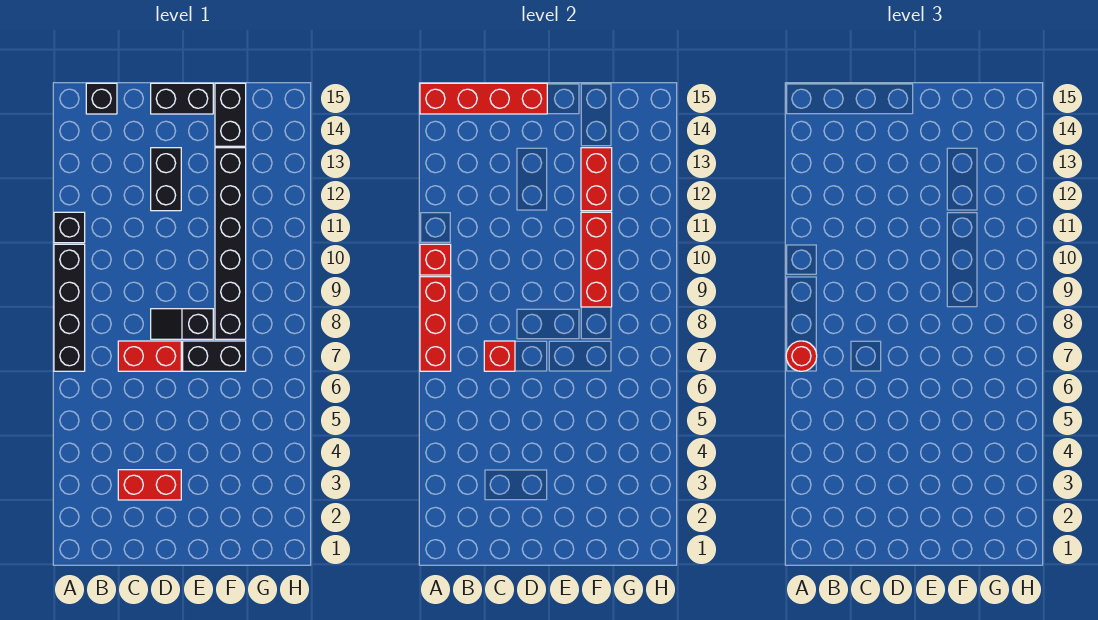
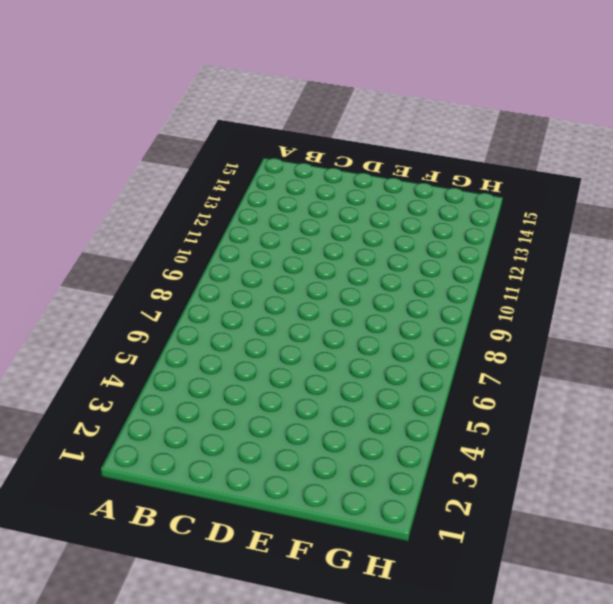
none -> black brick A7:A10 level 1
none -> black brick A11 level 1
none -> black brick B15 level 1

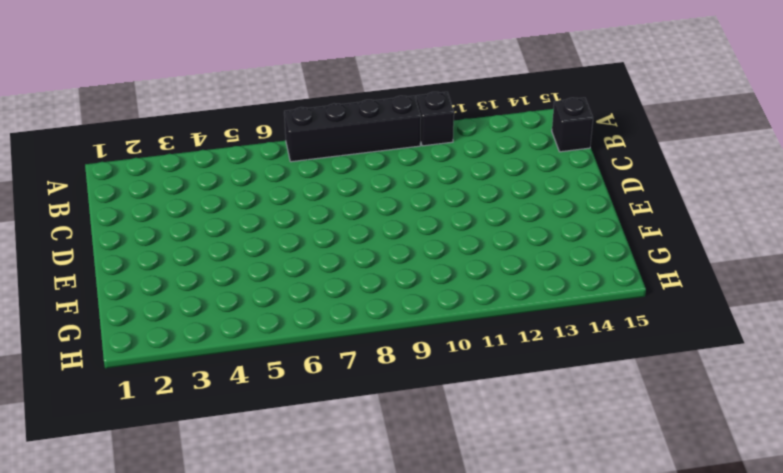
none -> red brick C3:D3 level 1
none -> red brick C7:D7 level 1
none -> black slope D8:E8 level 1 top E

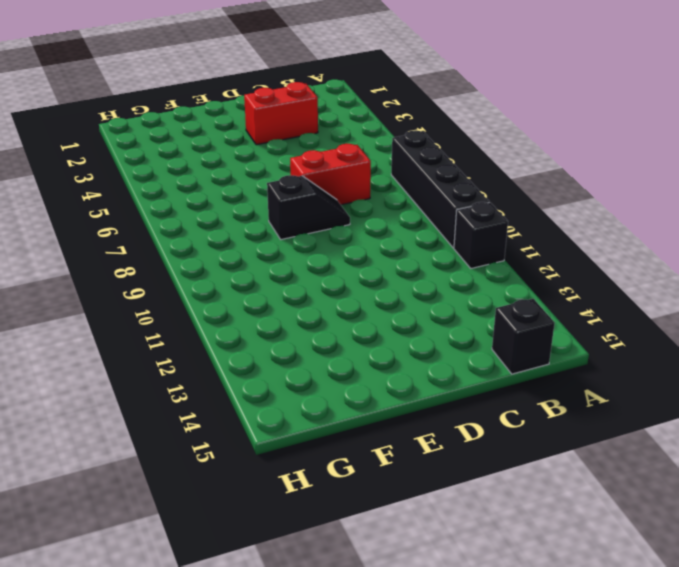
none -> black brick D12:D13 level 1
none -> black brick D15:E15 level 1
none -> black brick E7:F7 level 1

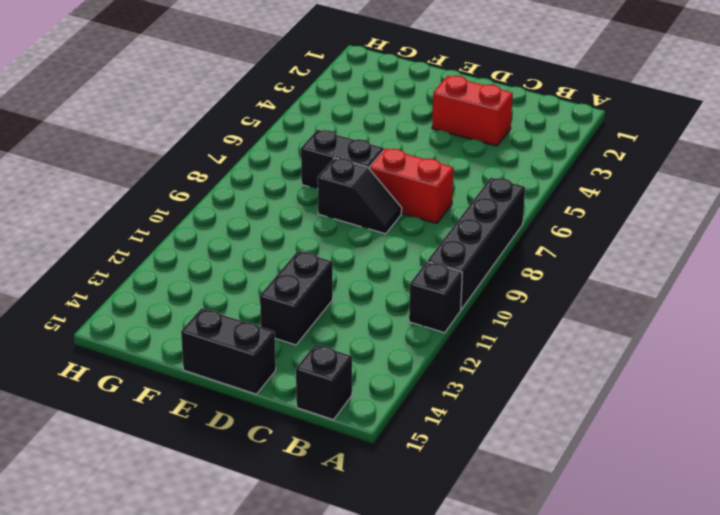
none -> black brick F8:F13 level 1
none -> black brick F14:F15 level 1
none -> red brick A7:A9 level 2

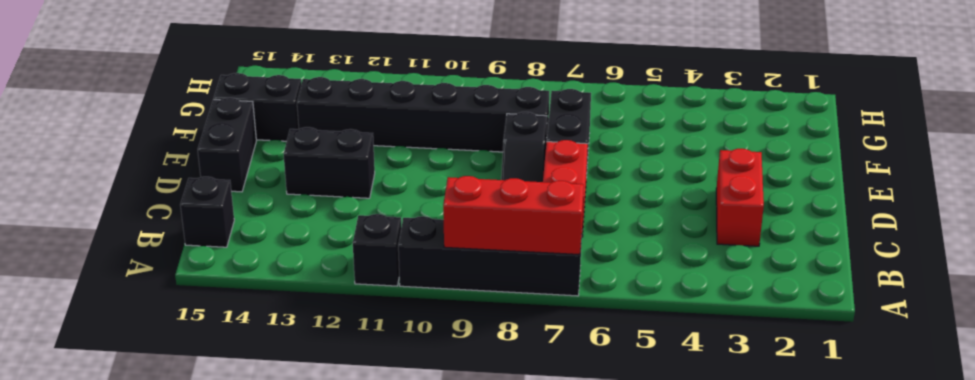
none -> red brick A10 level 2
none -> red brick A15:D15 level 2
none -> red brick C7 level 2

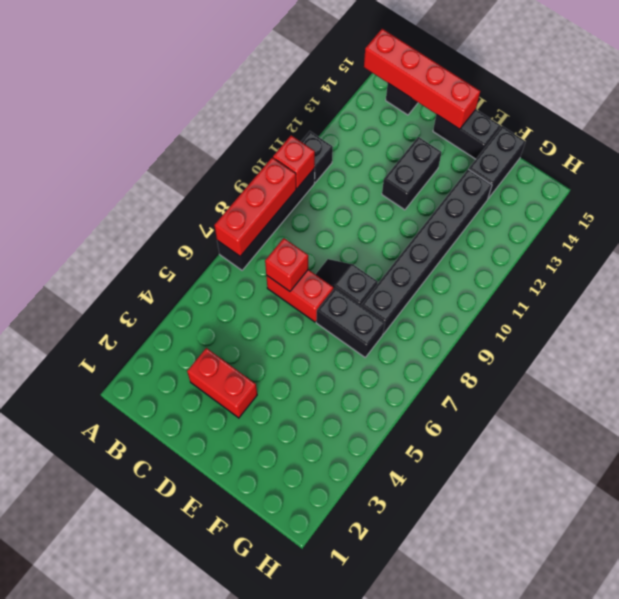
none -> red brick F9:F11 level 2
none -> red brick F12:F13 level 2
none -> red round brick A7 level 3

